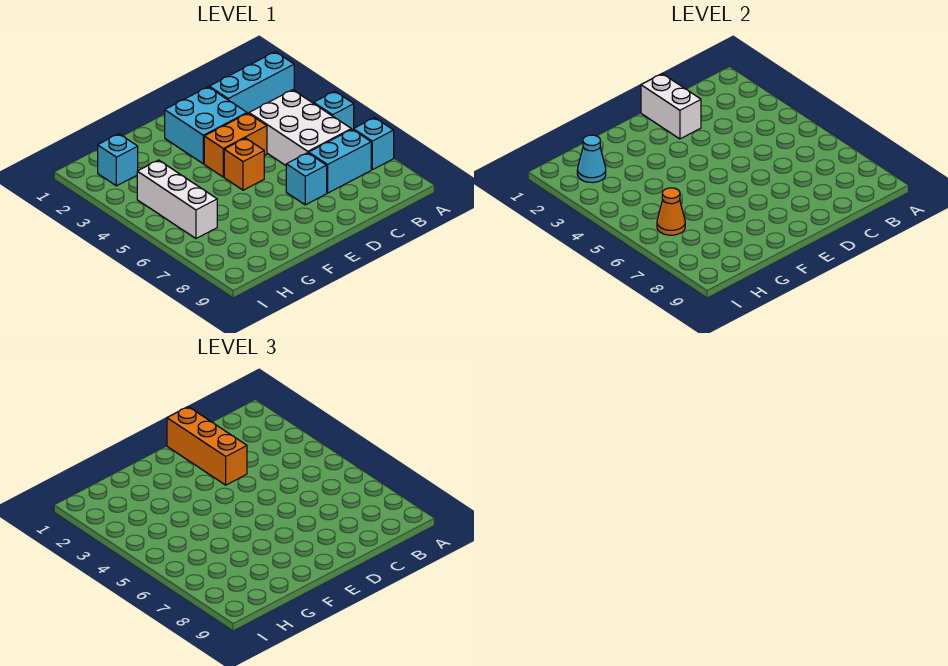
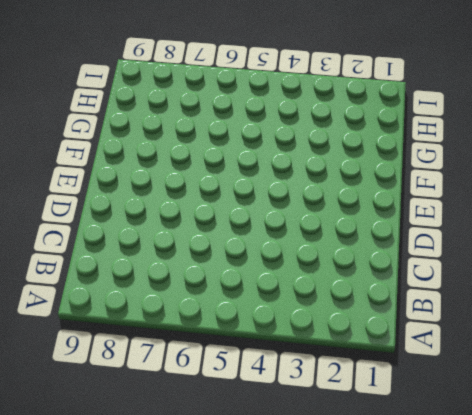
none -> cyan brick A2:C2 level 1
none -> cyan brick A5 level 1
none -> cyan brick A7 level 1

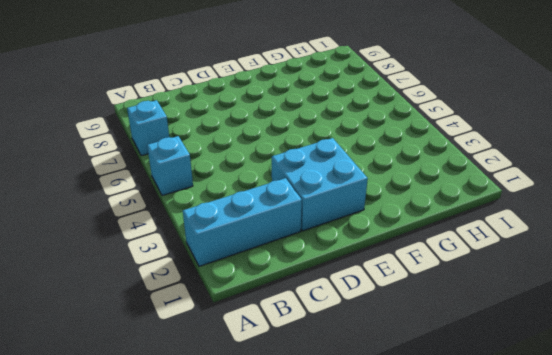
none -> white brick B4:C6 level 1
none -> cyan brick B7:C7 level 1
none -> orange brick D4:E4 level 1

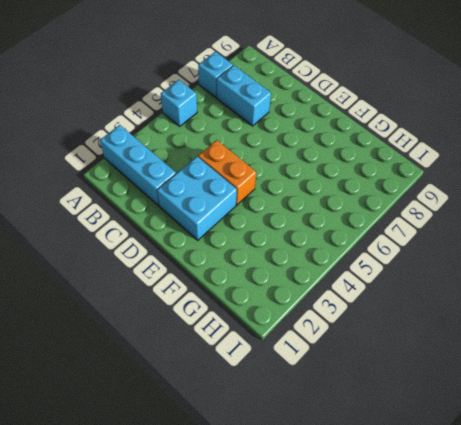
none -> white brick B4:C6 level 1
none -> cyan brick D7 level 1
none -> orange brick E5 level 1

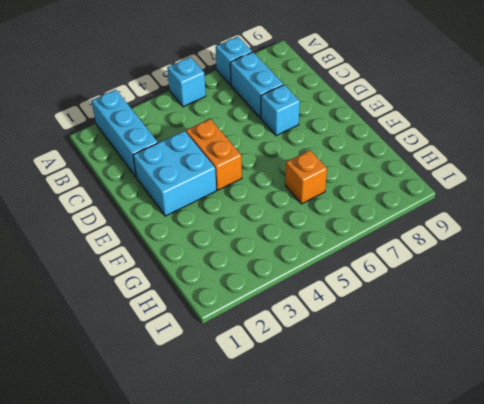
orange brick G6 level 1 -> orange brick E5 level 1
none -> white brick B4:C6 level 1
none -> cyan brick H2 level 1
none -> white brick H4:H6 level 1

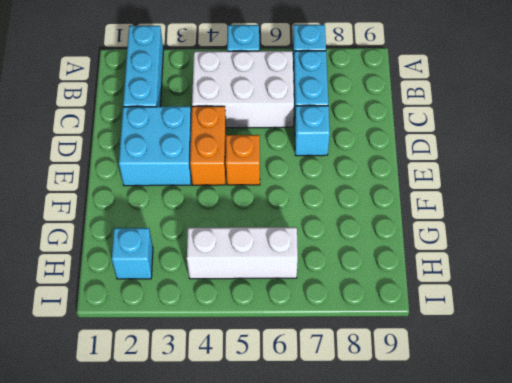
none -> white brick D1:D2 level 2
none -> cyan cone H2 level 2
none -> orange cone H6 level 2

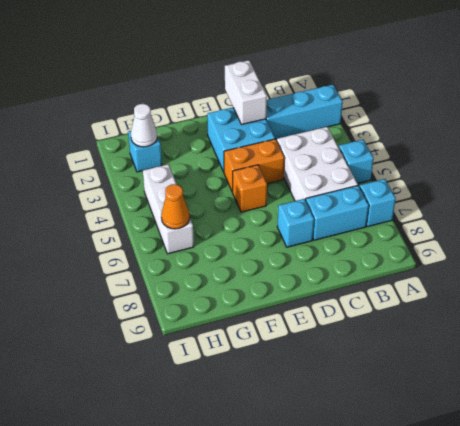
white cone H2 level 2 -> cyan cone H2 level 2
none -> orange brick D1:D3 level 3

